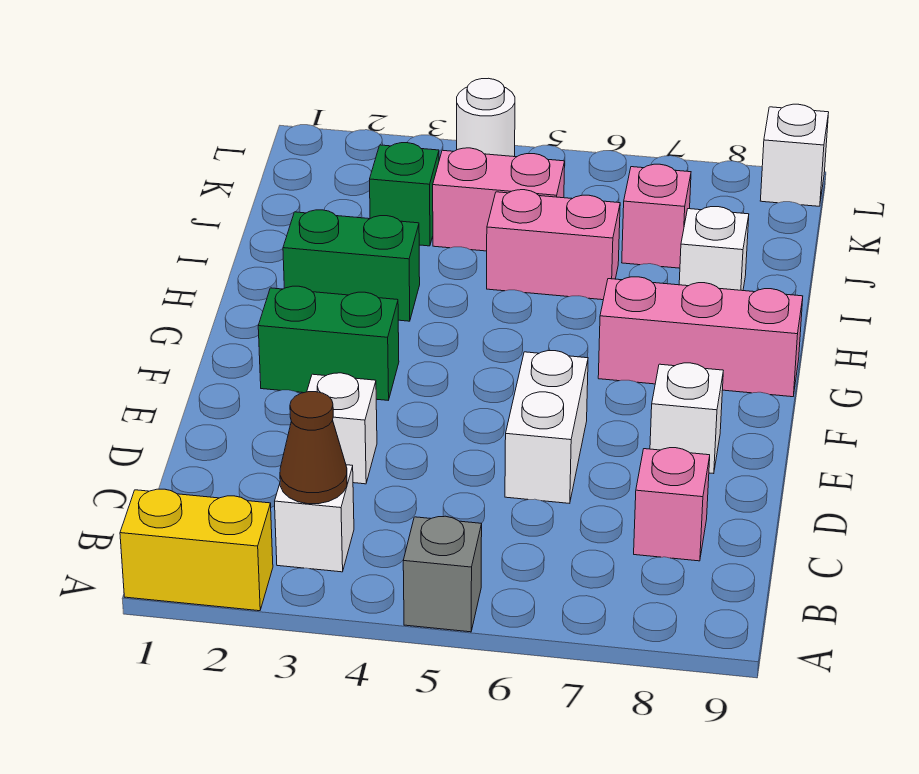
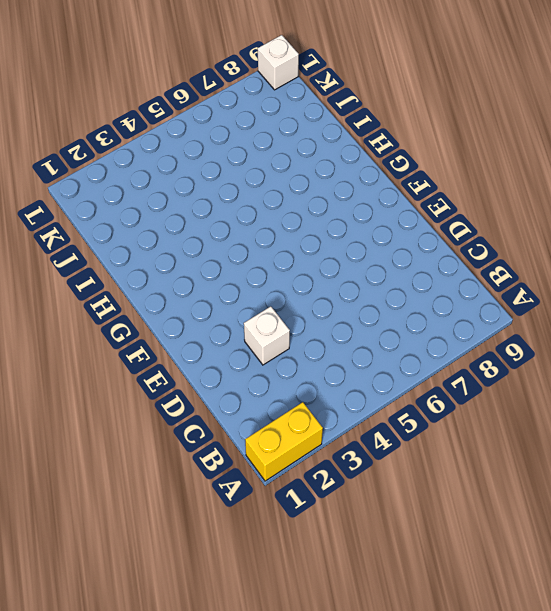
none -> grey brick A5 level 1
none -> white brick B3 level 1
none -> pink brick C8 level 1

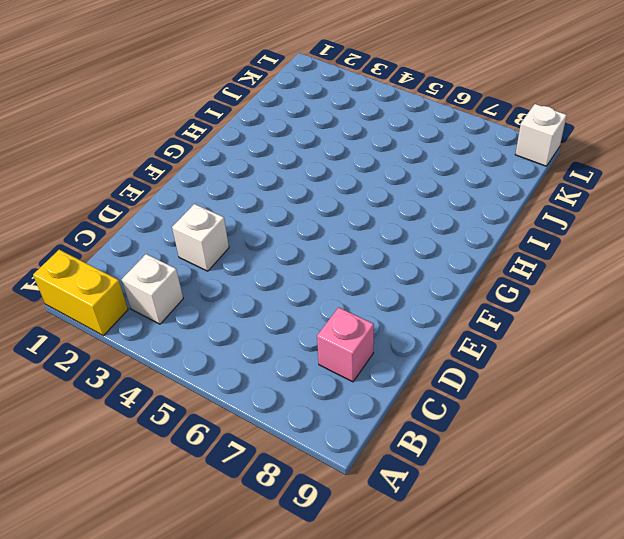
none -> grey brick A5 level 1
none -> white brick D6:E6 level 1
none -> white brick E8 level 1

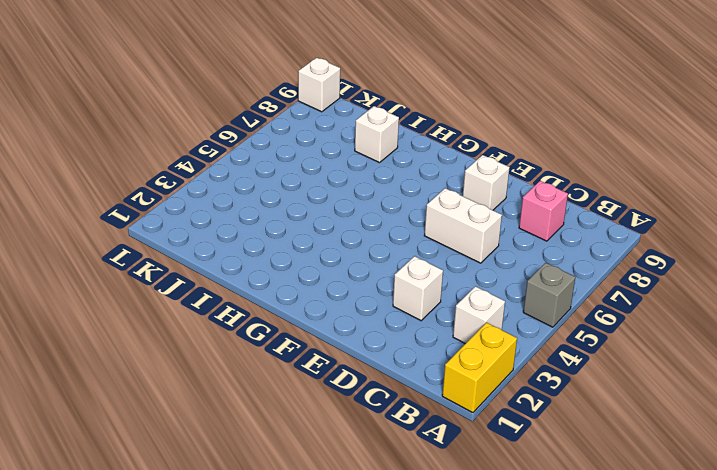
none -> green brick F2:F3 level 1
none -> pink brick G7:G9 level 1
none -> green brick H2:H3 level 1

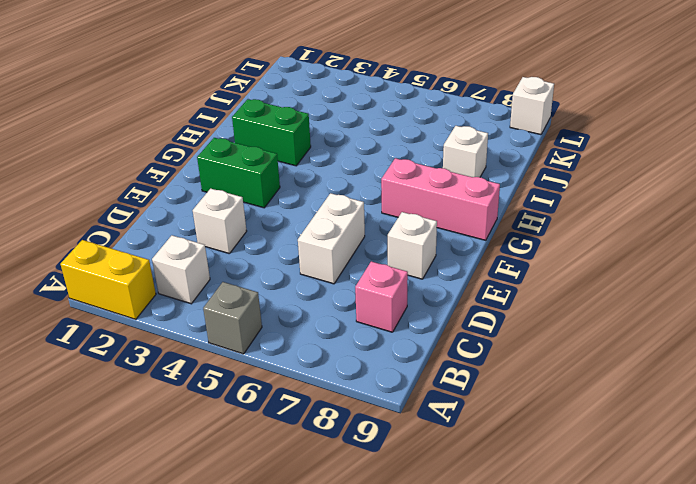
none -> pink brick I5:I6 level 1
none -> green brick J3 level 1
none -> pink brick J4:J5 level 1

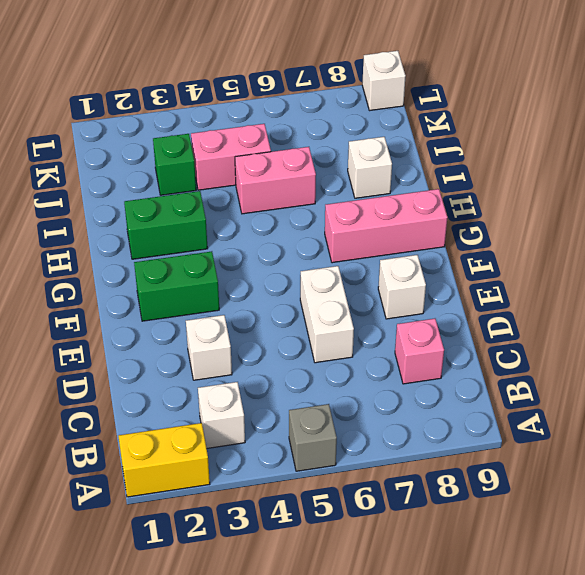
none -> pink brick J7 level 1
none -> white round brick L4 level 1
none -> brown cone B3 level 2

